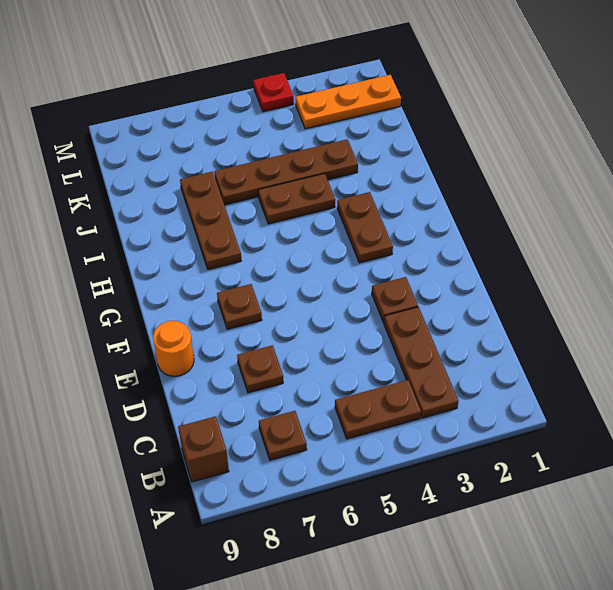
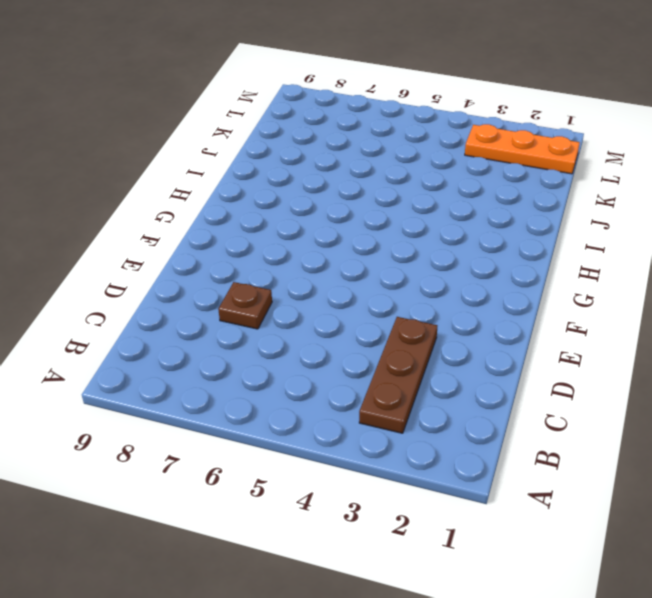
none -> brown plate B4:B5 level 1
none -> brown plate B7 level 1
none -> brown brick B9 level 1

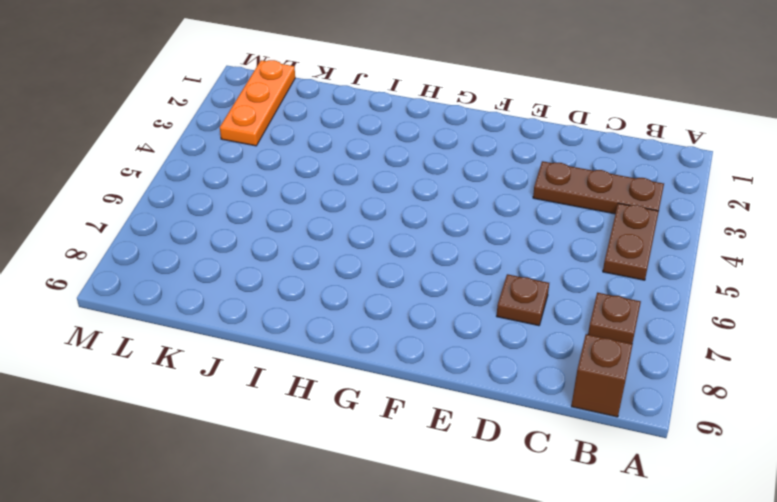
none -> brown plate E3 level 1
none -> orange round brick E9 level 1
none -> brown plate F7 level 1

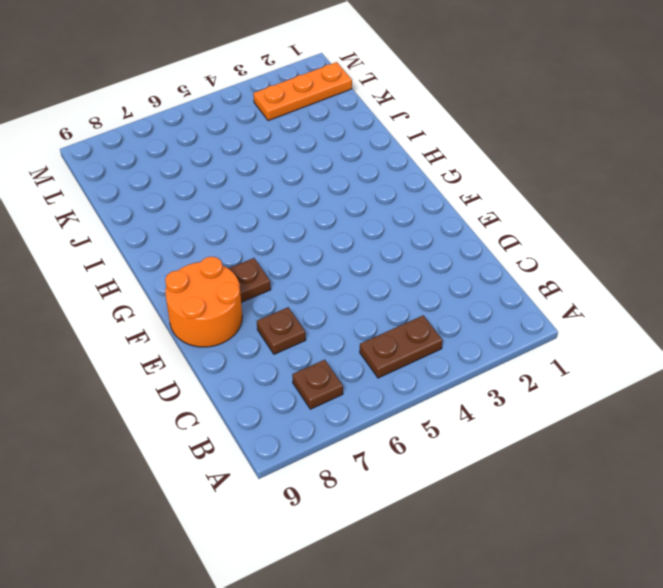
orange round brick E8:F9 level 1 -> orange round brick E9 level 1
none -> brown plate B3:D3 level 1
none -> brown brick B9 level 1
none -> brown plate E3 level 1

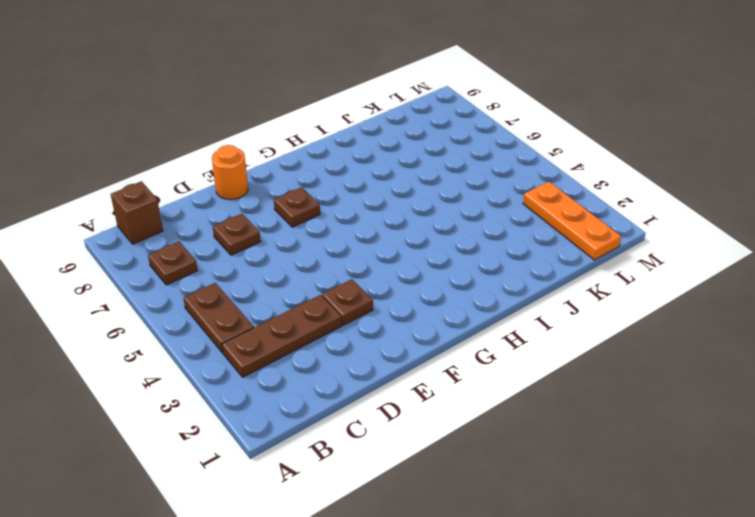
none -> brown plate G3:H3 level 1
none -> brown plate H7:J7 level 1
none -> brown plate I4:I5 level 1

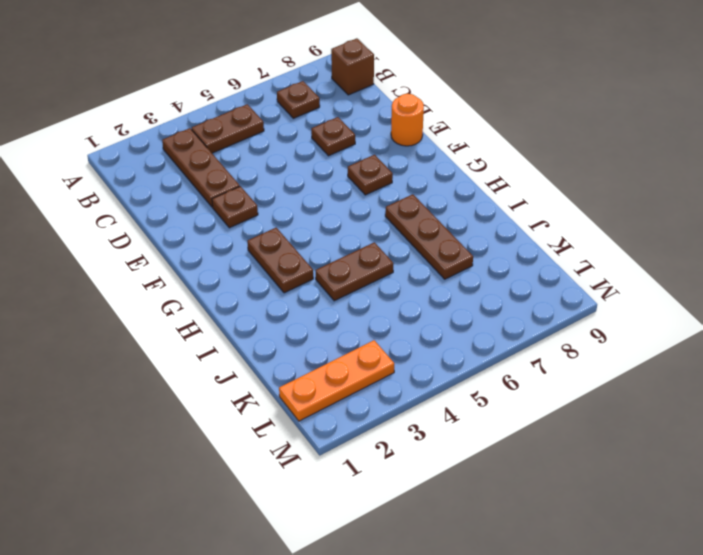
none -> brown plate J3:J6 level 1
none -> red plate M4 level 1

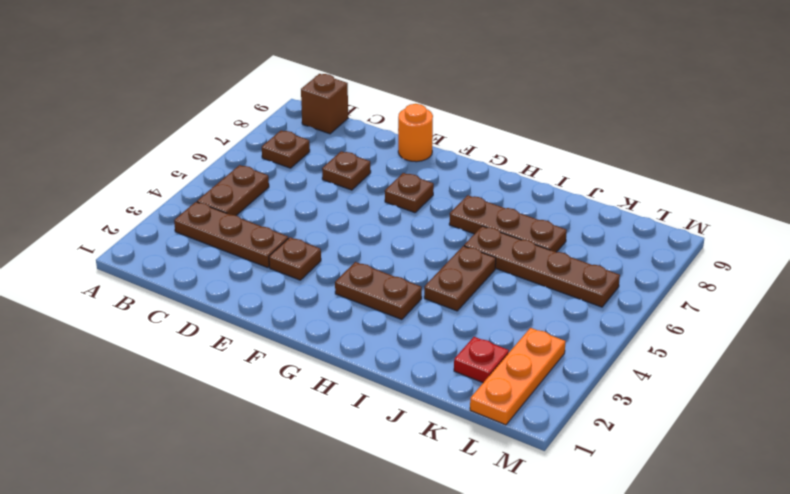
brown plate I6:L6 level 1 -> brown plate J3:J6 level 1
red plate K2 level 1 -> red plate M4 level 1

